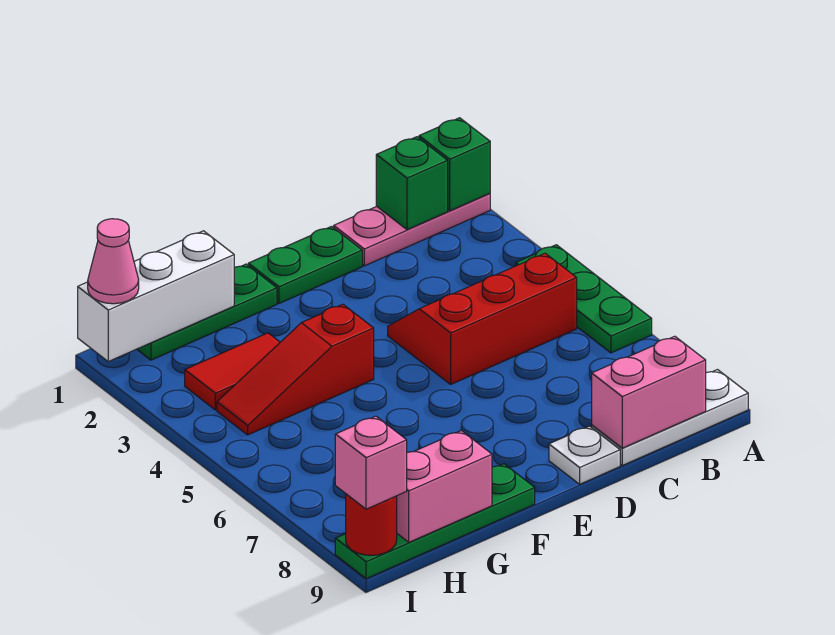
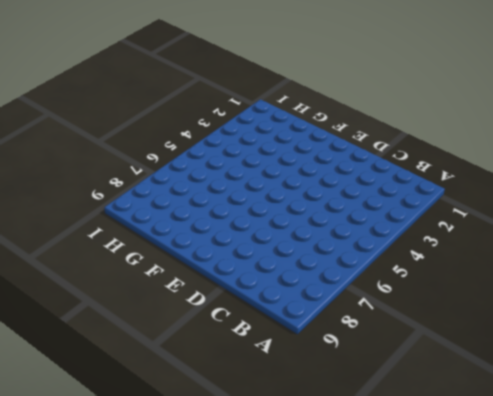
none -> pink plate A1:C1 level 1
none -> green plate A4:A6 level 1
none -> white plate A9:C9 level 1

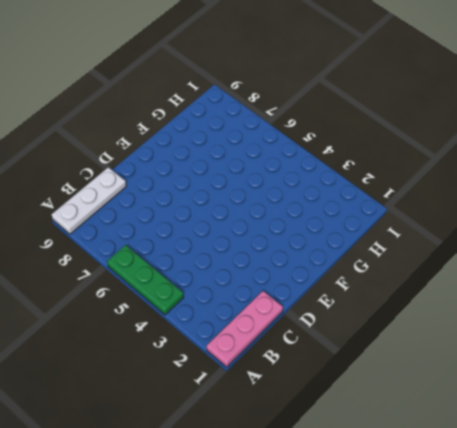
none -> red slope B4:D5 level 1 top 5
none -> green plate D1:E1 level 1
none -> white plate D9 level 1

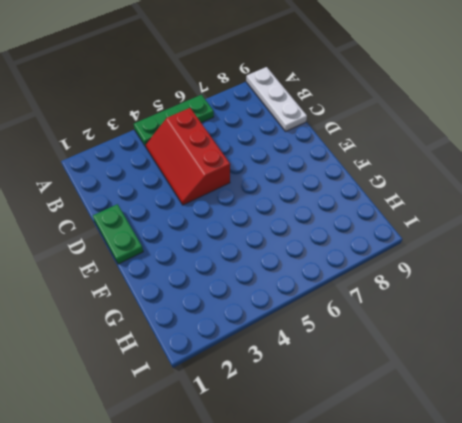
none -> pink plate A1:C1 level 1
none -> white plate D9 level 1
none -> green plate F1:H1 level 1

